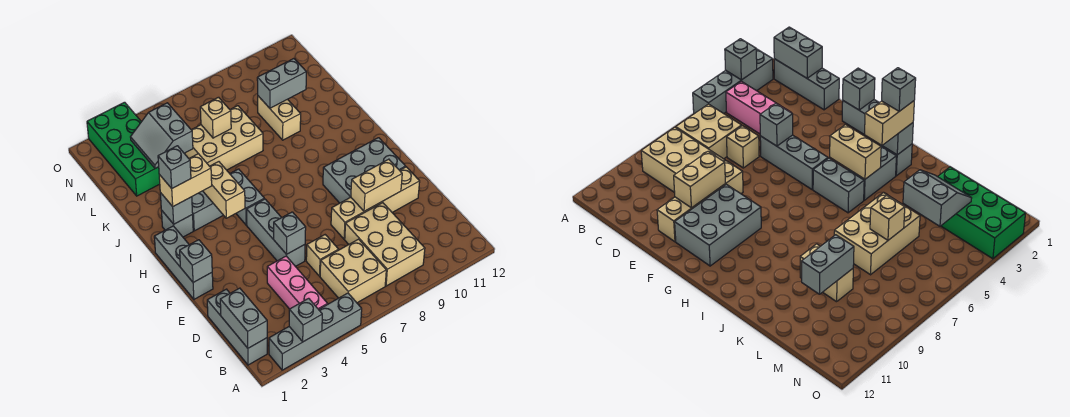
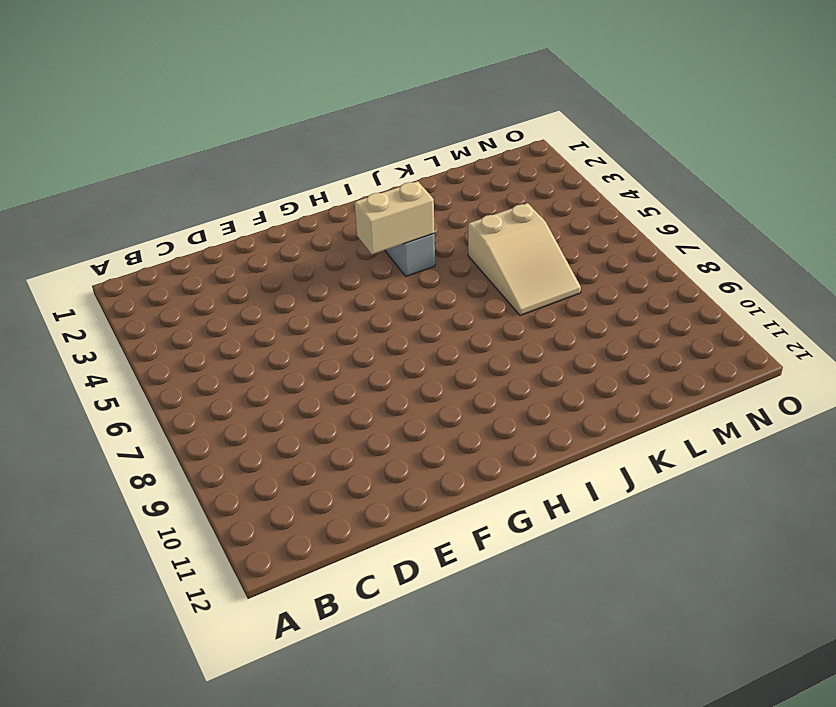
tan slope K5:L7 level 1 top 5 -> tan brick K5:L7 level 1
none -> grey brick A2:A5 level 1
none -> grey brick B1:D1 level 1
none -> pink brick B4:D4 level 1

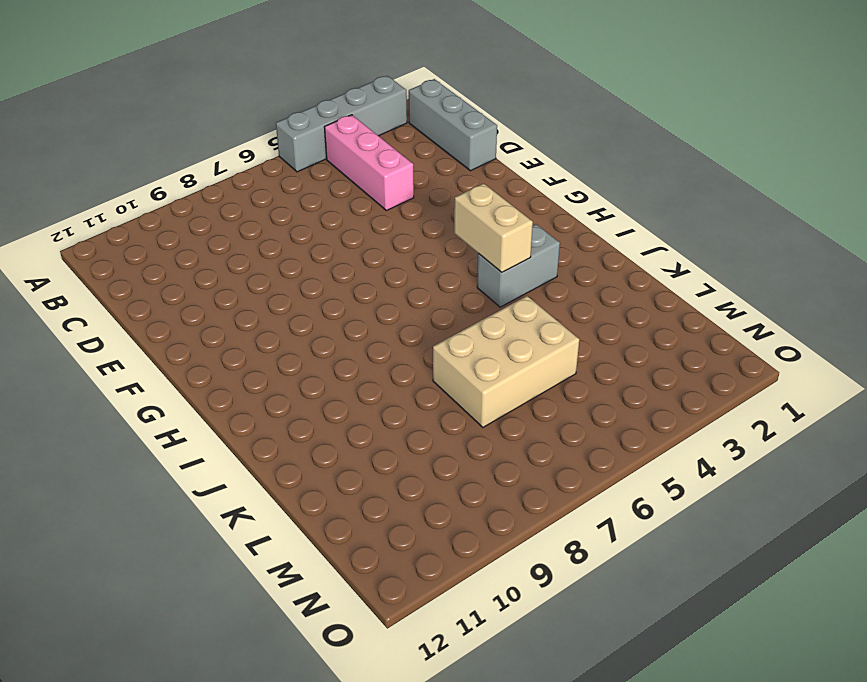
none -> tan brick B6:C7 level 1
none -> tan brick B8:D9 level 1
none -> tan brick D6 level 1

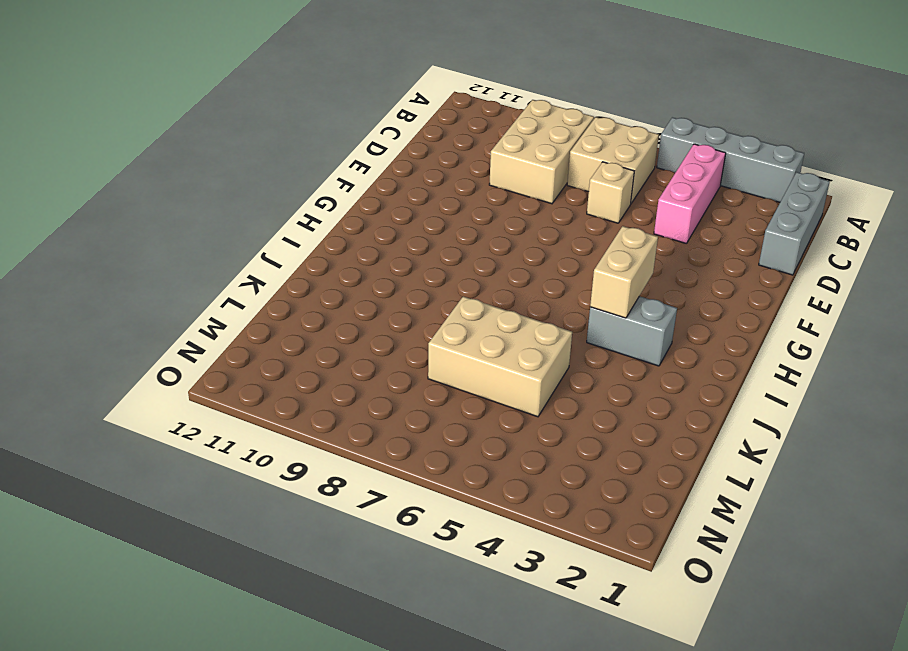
none -> grey brick E5:G5 level 1
none -> tan brick E8:E11 level 1
none -> grey brick F1:H1 level 1

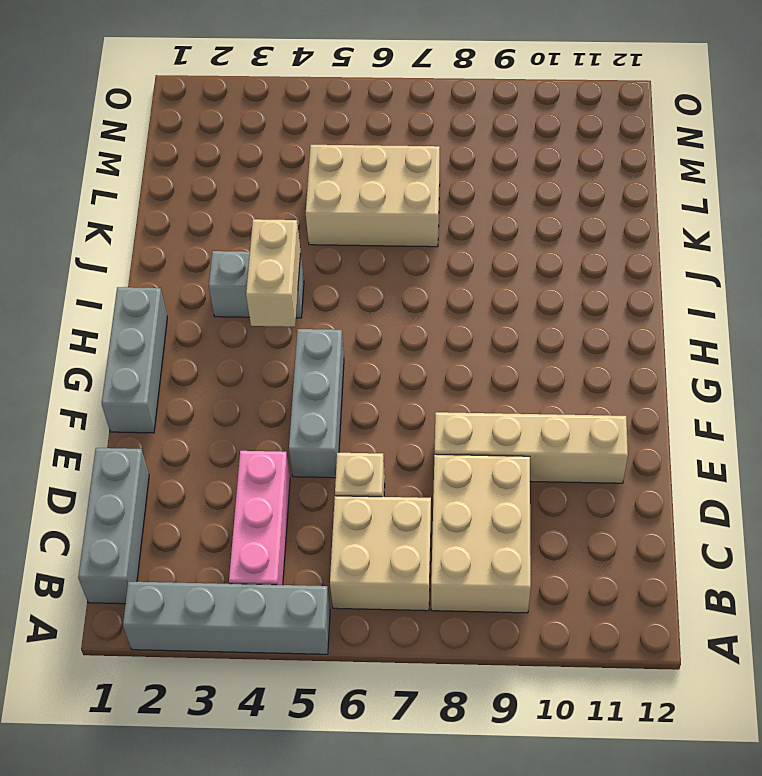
none -> grey brick F9:G11 level 1
none -> grey brick H5:I5 level 1
none -> grey brick I2 level 1

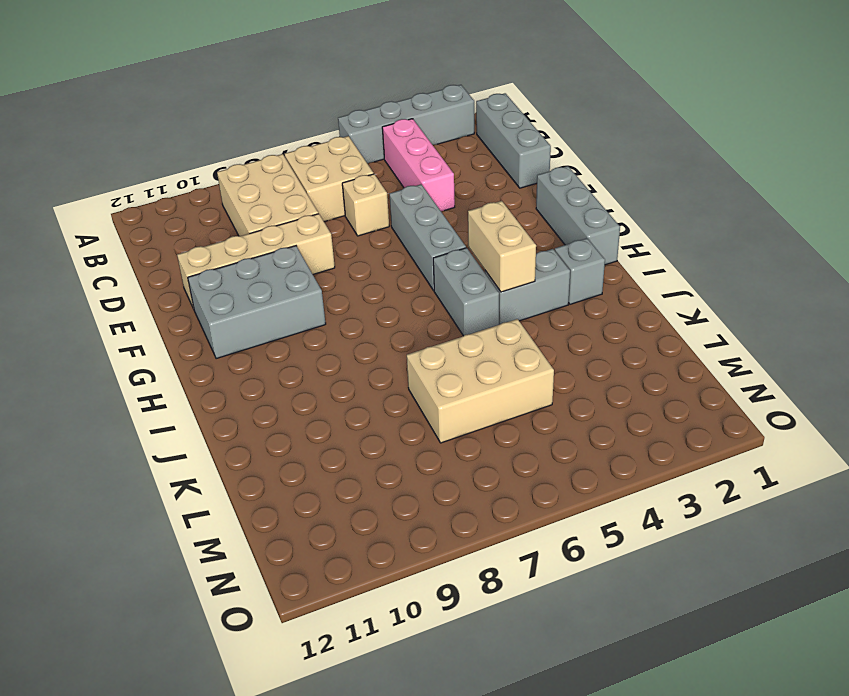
none -> tan brick K9:L9 level 1
none -> green brick L2:O3 level 1
none -> grey brick A3 level 2

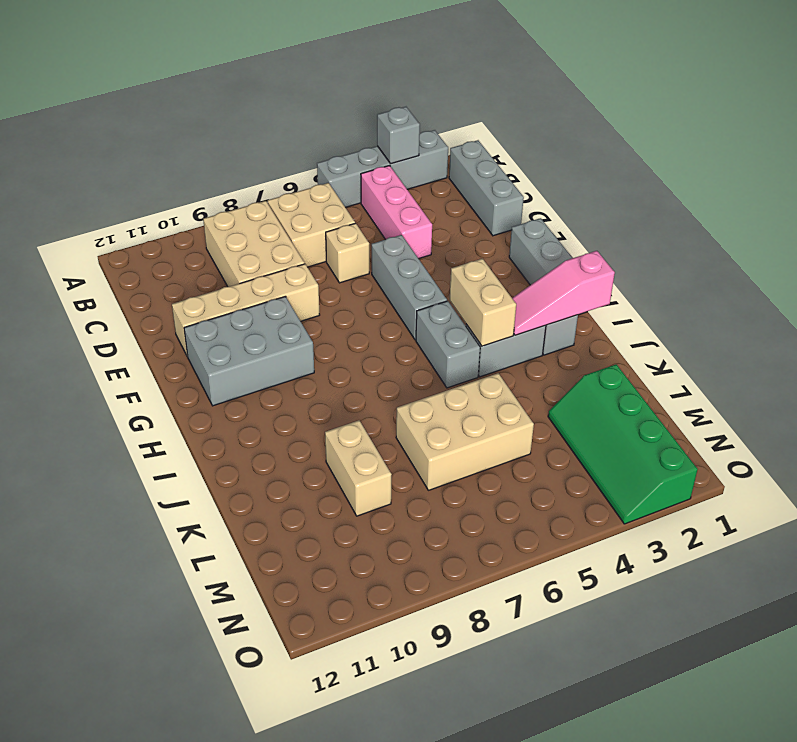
pink slope I1:I3 level 2 top 1 -> grey brick I2 level 2
green slope L2:O3 level 1 top 2 -> green brick L2:O3 level 1
none -> grey brick B1:C1 level 2
none -> grey brick E5 level 2
none -> tan brick E9:E10 level 2

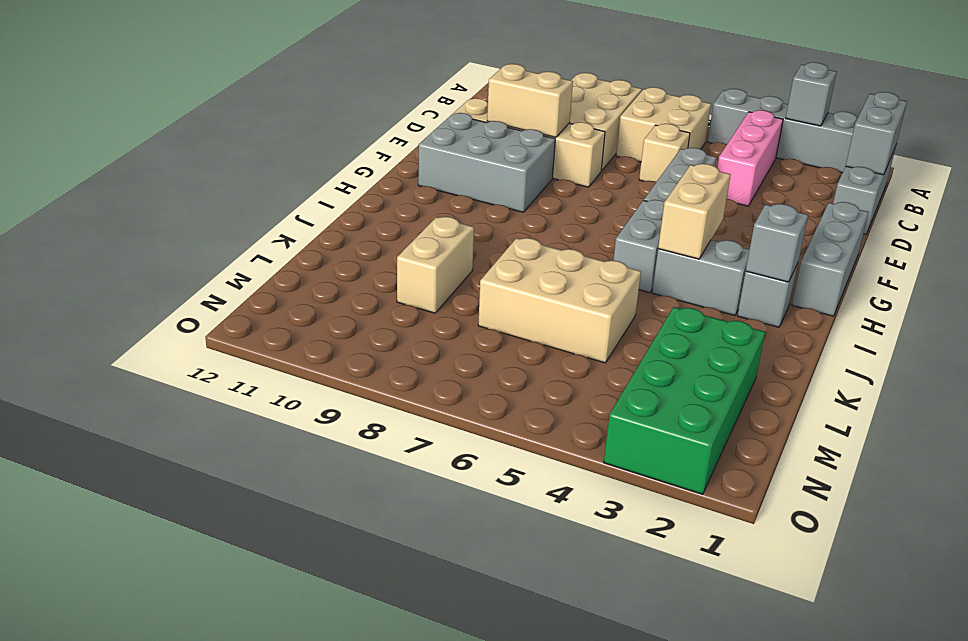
none -> grey brick E5 level 2
none -> grey brick F1 level 2
none -> grey slope L3:M4 level 2 top 4

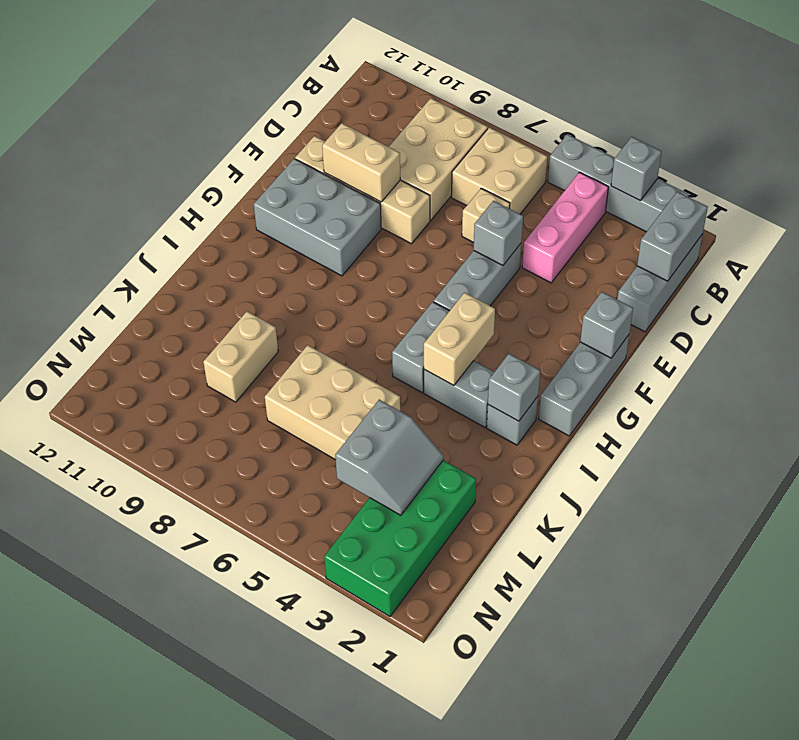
none -> tan brick L6 level 2
none -> grey brick L9:L10 level 2
none -> tan brick I2:I3 level 3

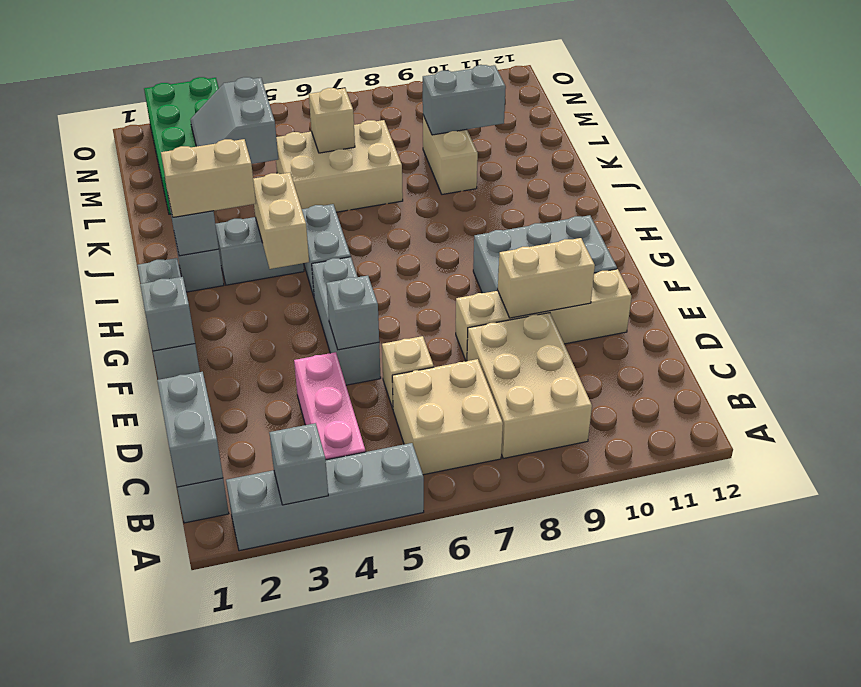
none -> grey brick I2 level 4

